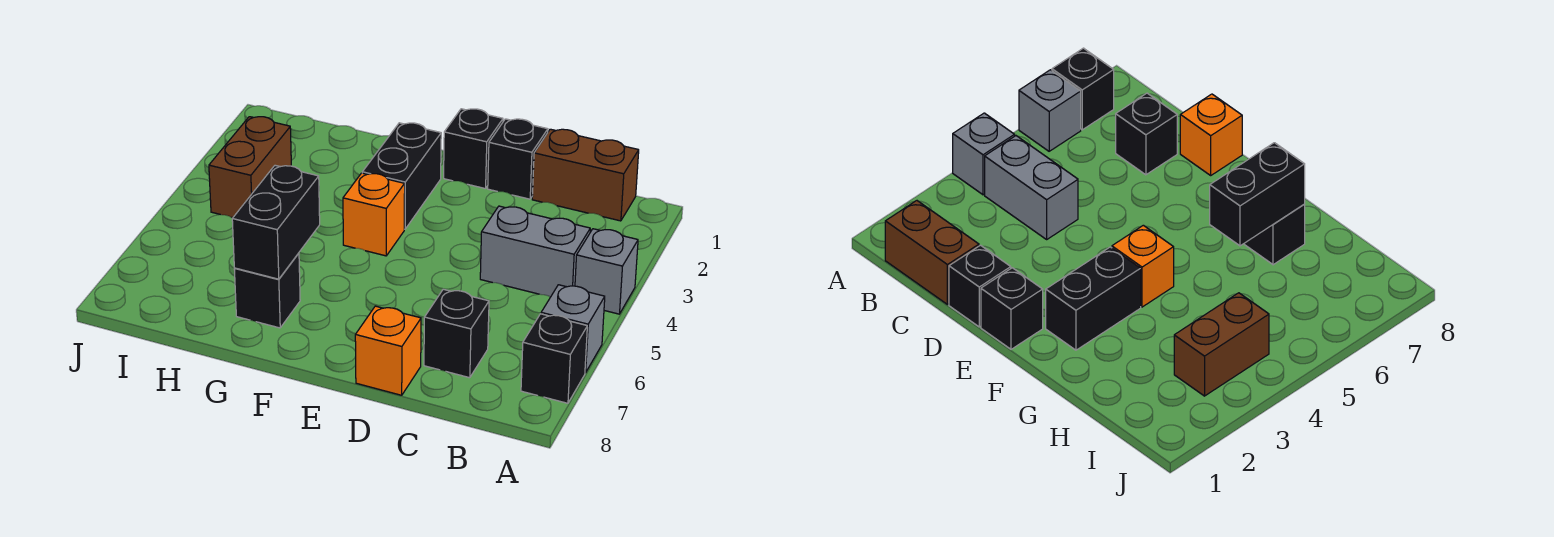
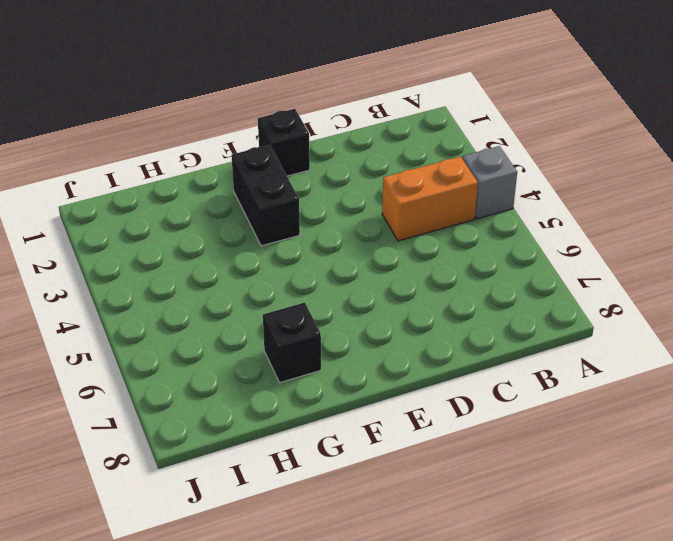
orange brick B4:C4 level 1 -> grey brick B4:C4 level 1
none -> grey brick A6 level 1
none -> black brick A7 level 1
none -> brown brick B1:C1 level 1

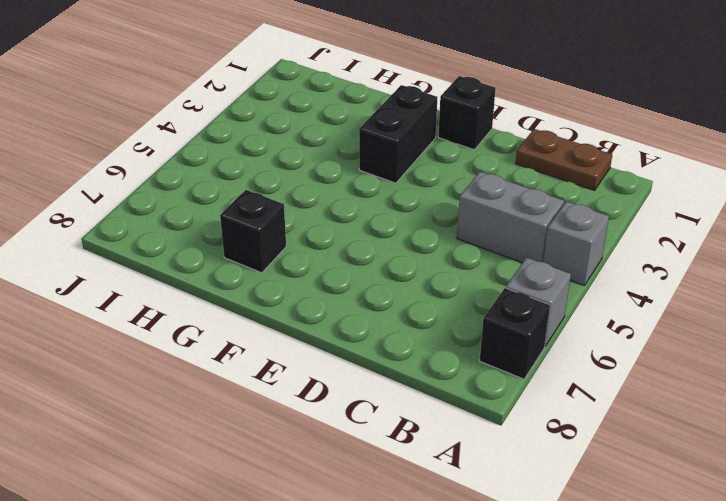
brown plate B1:C1 level 1 -> brown brick B1:C1 level 1
none -> black brick C7 level 1
none -> black brick D1 level 1
none -> orange brick D8 level 1

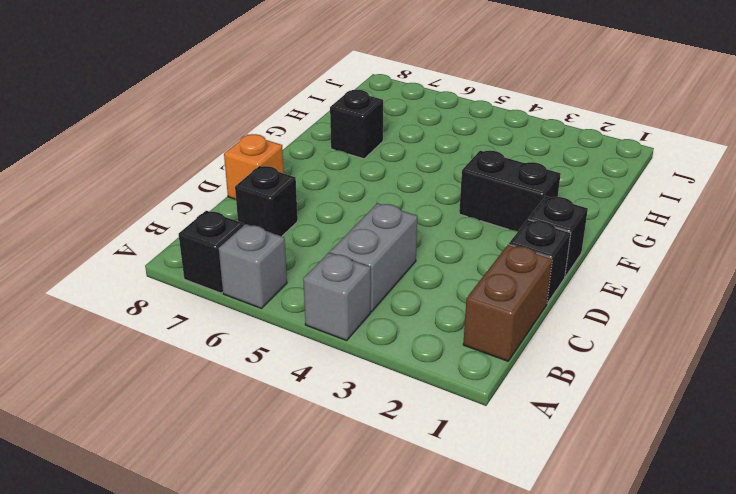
none -> orange brick F4 level 1
none -> brown brick I3:I4 level 1
none -> black brick G6:G7 level 2

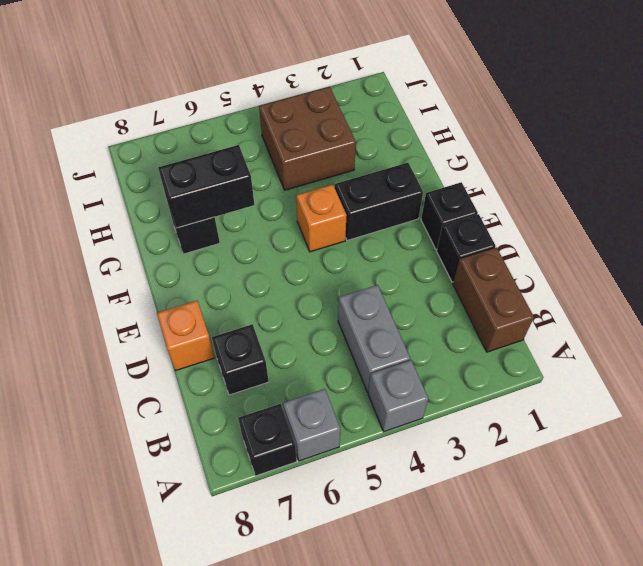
brown brick H3:I4 level 1 -> brown brick I3:I4 level 1

